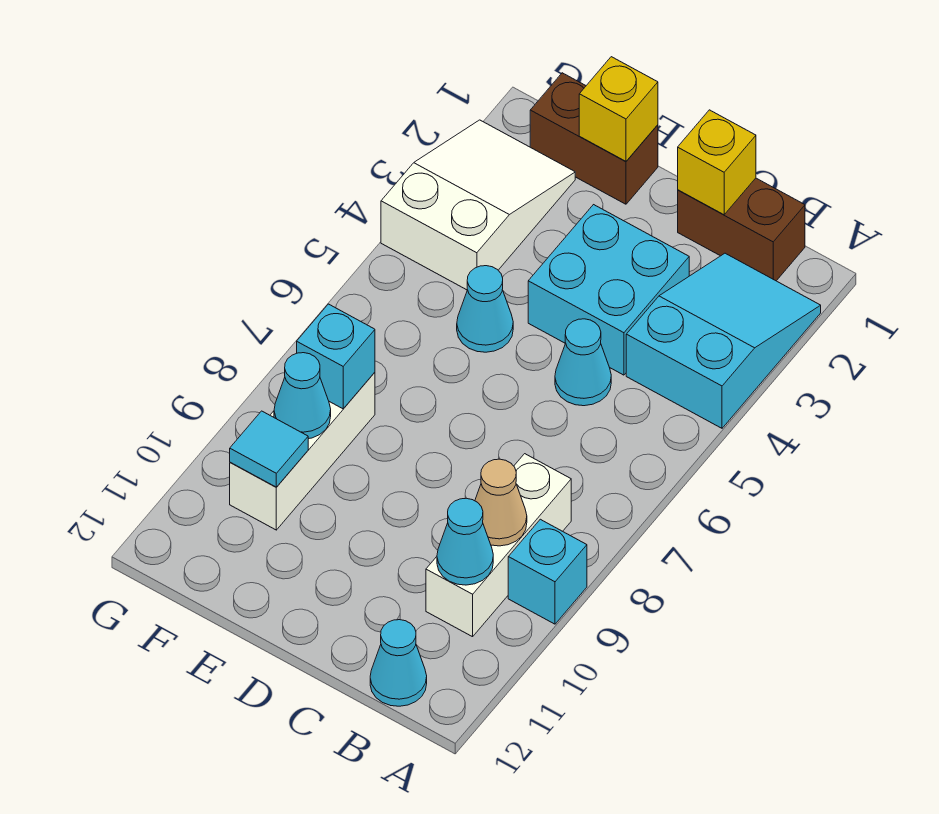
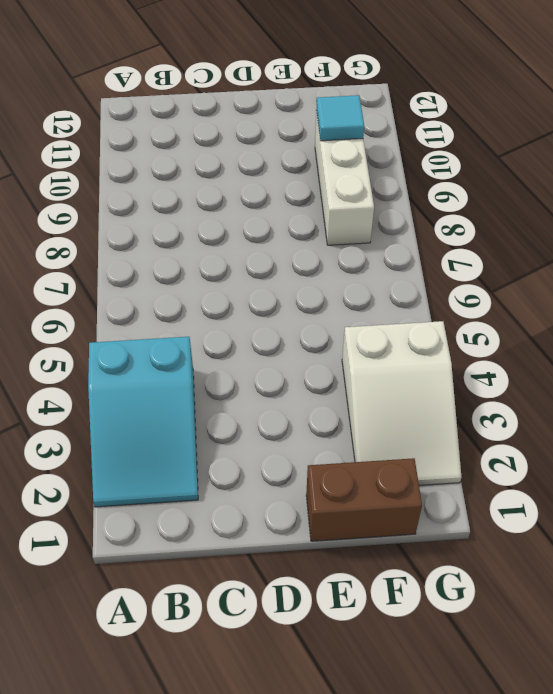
none -> cyan brick A9 level 1
none -> brown brick B1:C1 level 1
none -> white brick B8:B10 level 1

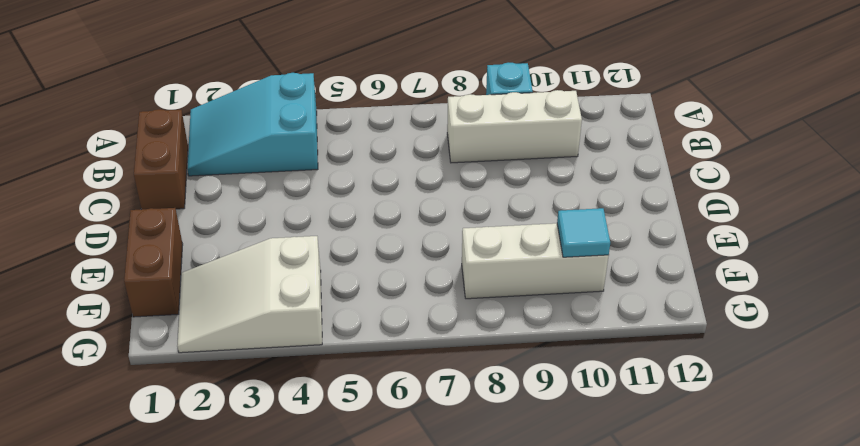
none -> cyan cone B12 level 1
none -> cyan brick C3:D4 level 1
none -> cyan cone C5 level 1

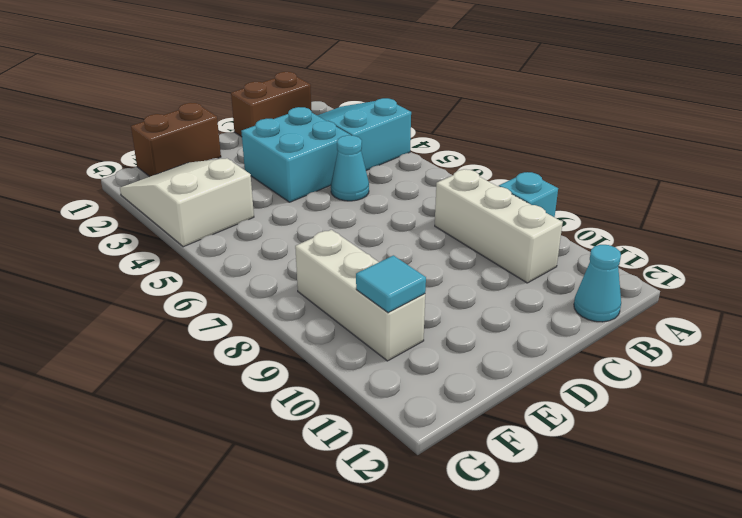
none -> cyan cone E5 level 1
none -> tan cone B9 level 2
none -> cyan cone B10 level 2

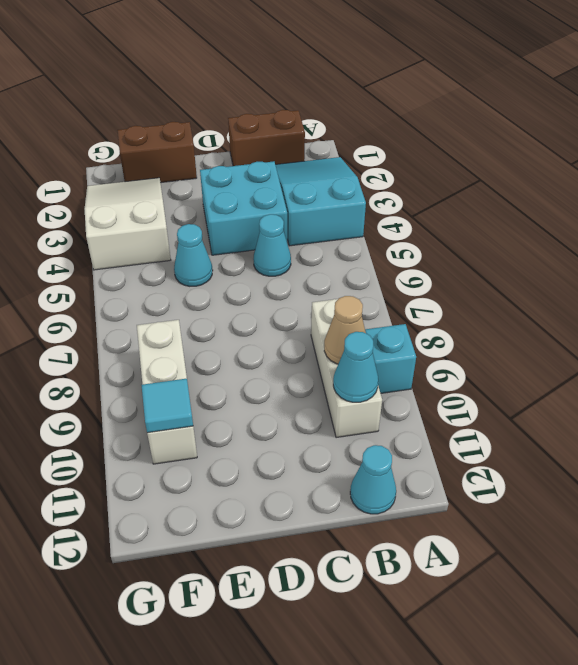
none -> yellow brick C1 level 2
none -> yellow brick E1 level 2
none -> cyan brick F8 level 2

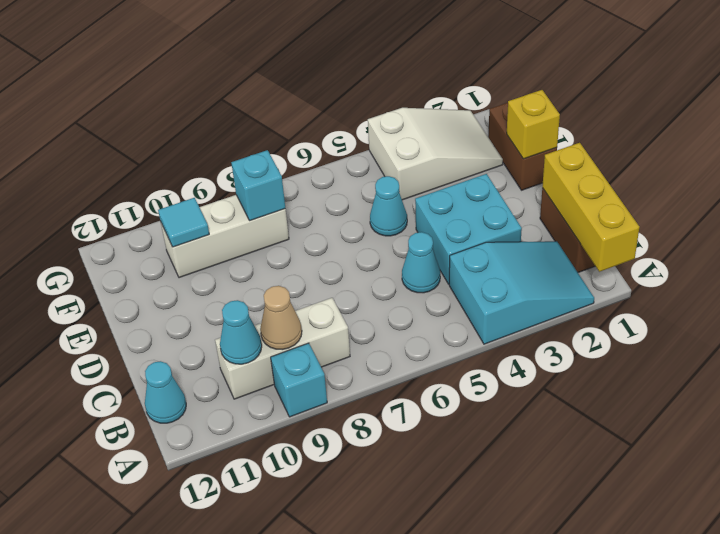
yellow brick A1:C1 level 2 -> yellow brick C1 level 2
none -> cyan cone F9 level 2

